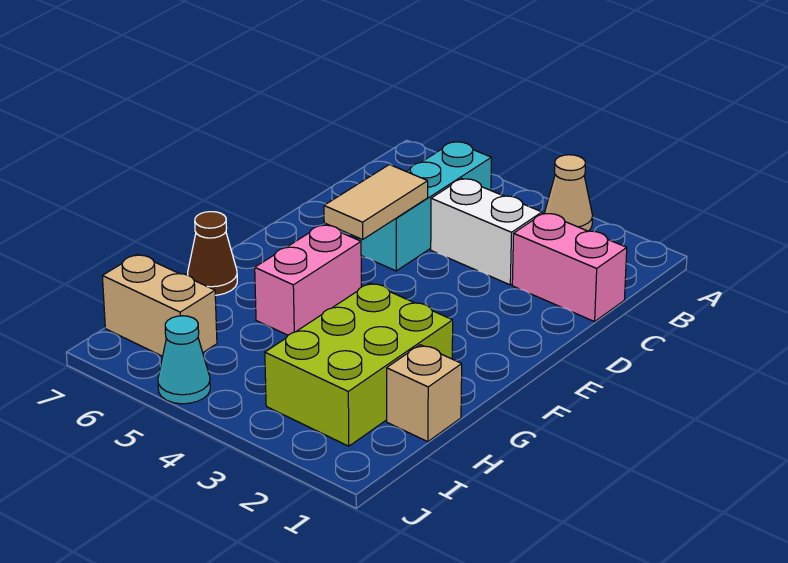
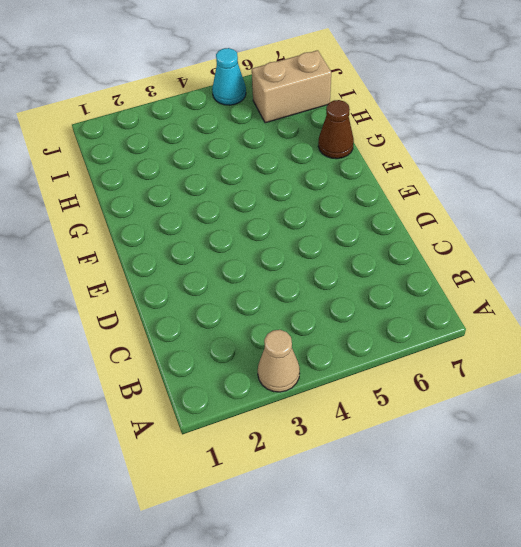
none -> cyan brick B5:D5 level 1
none -> pink brick C1:C2 level 1

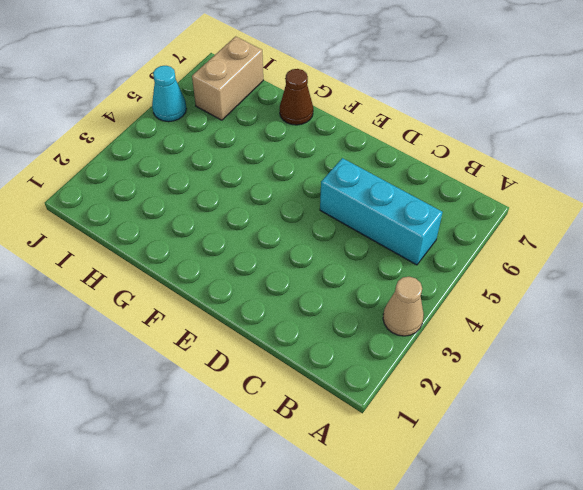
none -> pink brick C1:C2 level 1
none -> white brick C3:C4 level 1

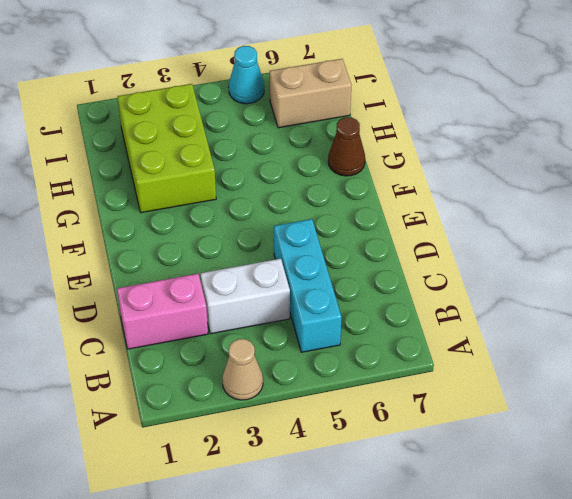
none -> pink brick F5:G5 level 1
none -> tan brick H1 level 1

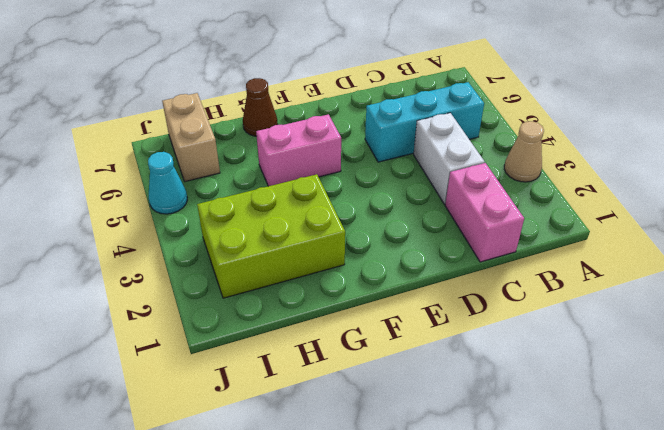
none -> tan brick H1 level 1
none -> tan tile D5:E5 level 2

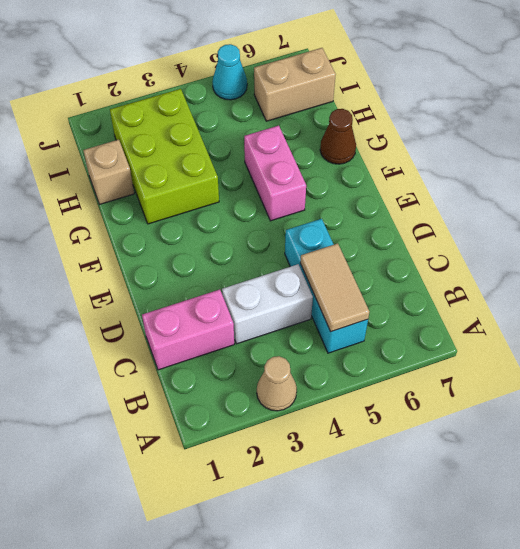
tan tile B5:C5 level 2 -> tan tile D5:E5 level 2

